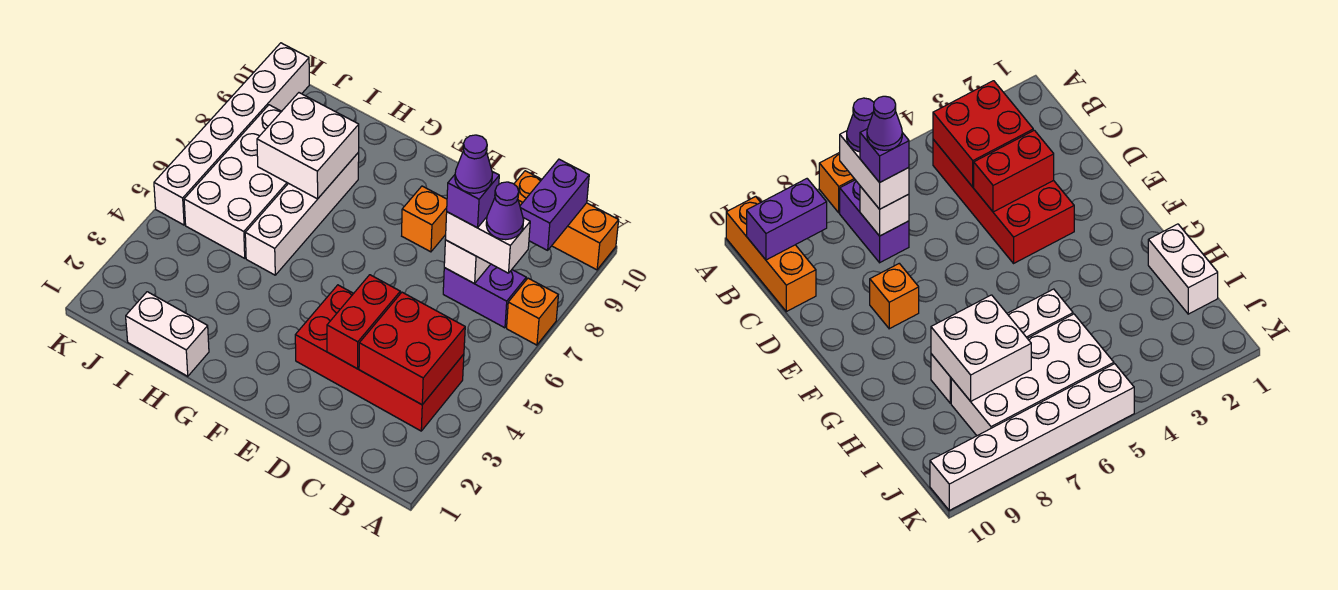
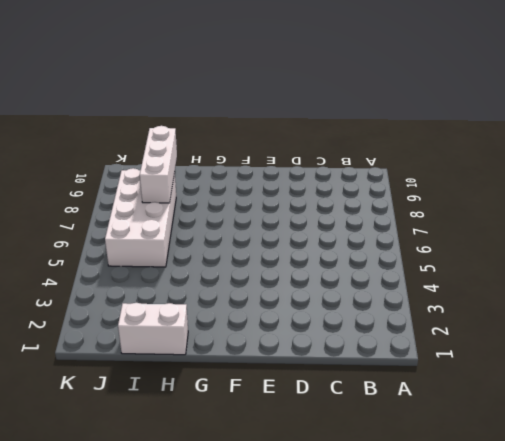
white brick I7:I9 level 2 -> white brick H7:I8 level 2
none -> orange brick A7 level 1
none -> orange brick A10:C10 level 1
none -> red brick B3:E4 level 1

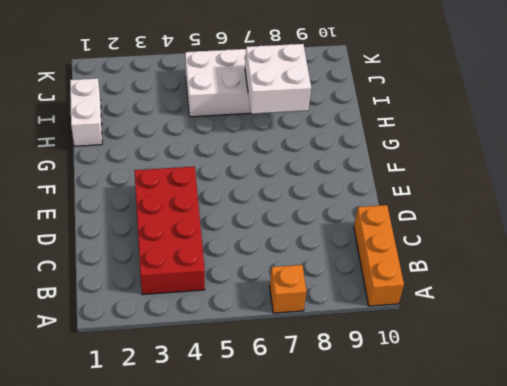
none -> purple brick B7:C7 level 1
none -> orange brick E8 level 1
none -> white brick H5:H8 level 1

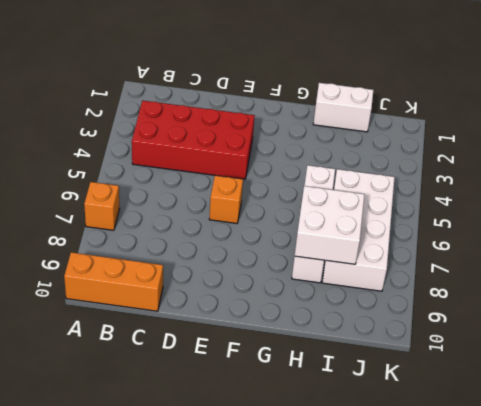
orange brick E6 level 1 -> orange brick E8 level 1
none -> purple brick B7:C7 level 1
none -> white brick K5:K10 level 1
none -> red brick B3:C4 level 2

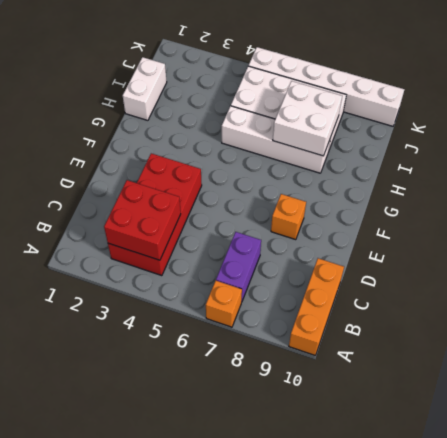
none -> purple brick B9:B10 level 2
none -> white brick C7 level 2
none -> red brick D3:D4 level 2

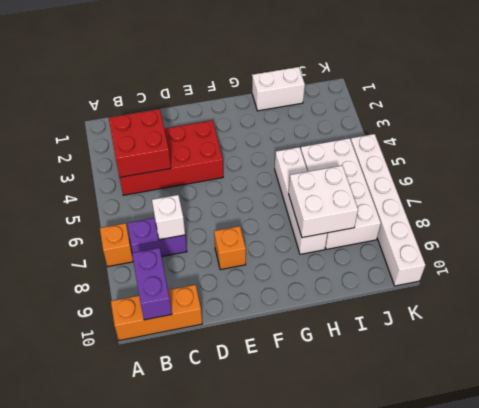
none -> red brick D3:D4 level 2
none -> white brick B7:C7 level 3
none -> purple cone B7 level 4

